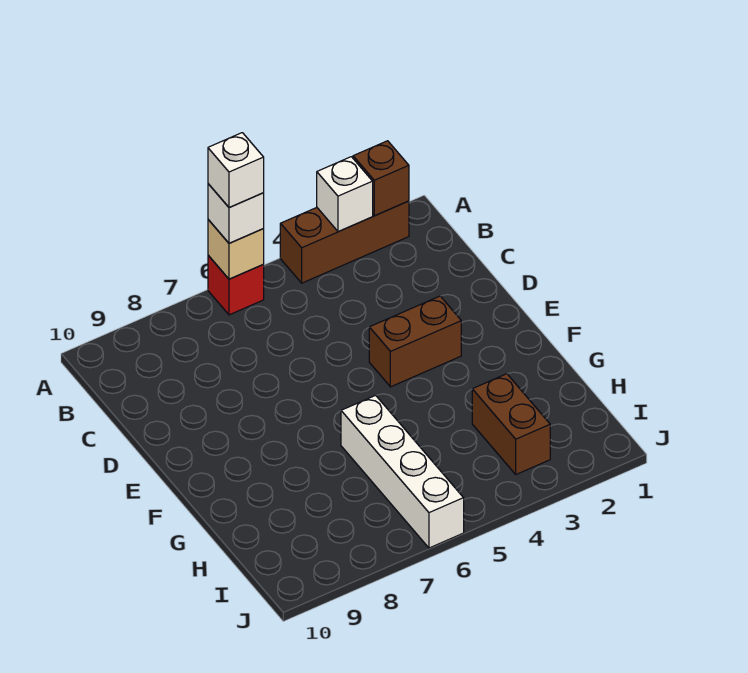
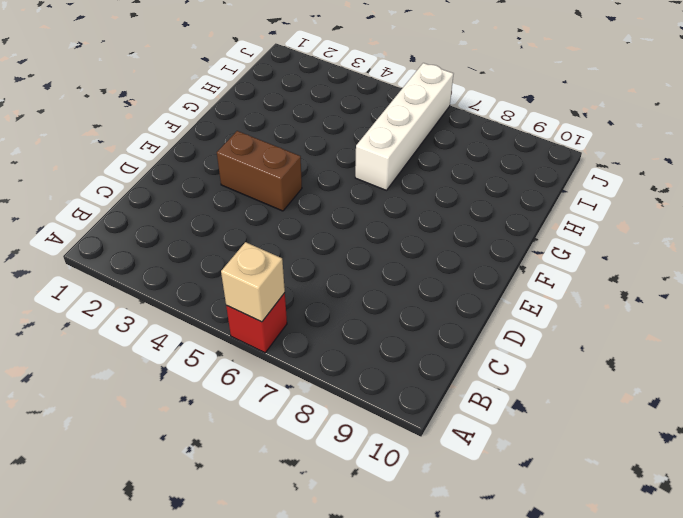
none -> brown brick A2:A4 level 1
none -> brown brick H3:I3 level 1

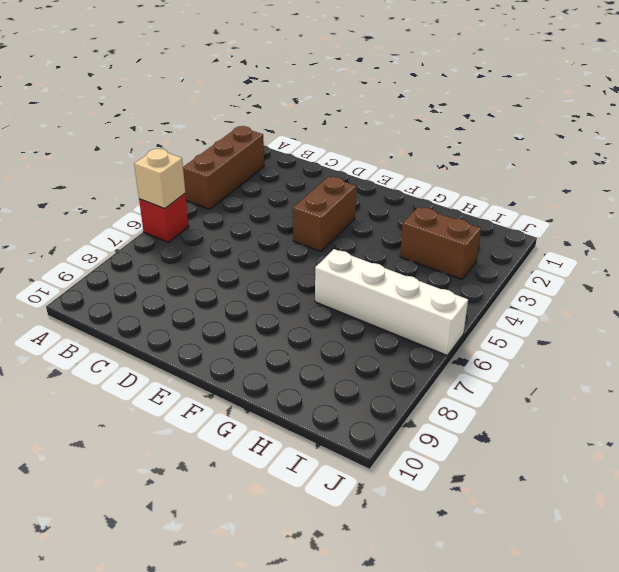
none -> brown brick A2 level 2
none -> white brick A3 level 2

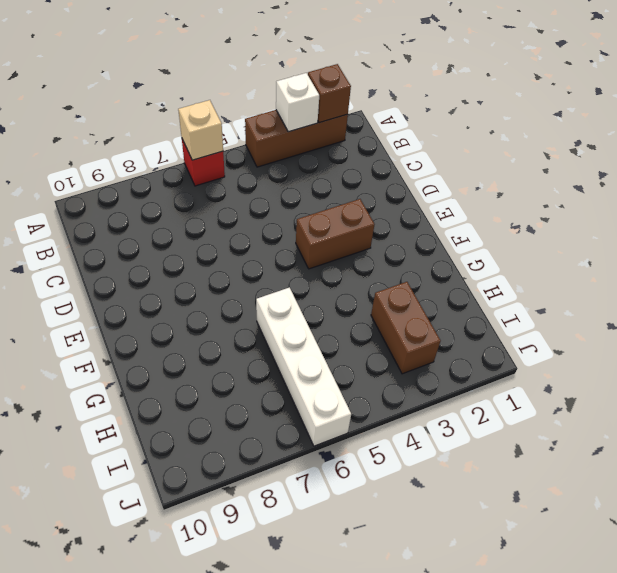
none -> white brick A6 level 3
none -> white brick A6 level 4

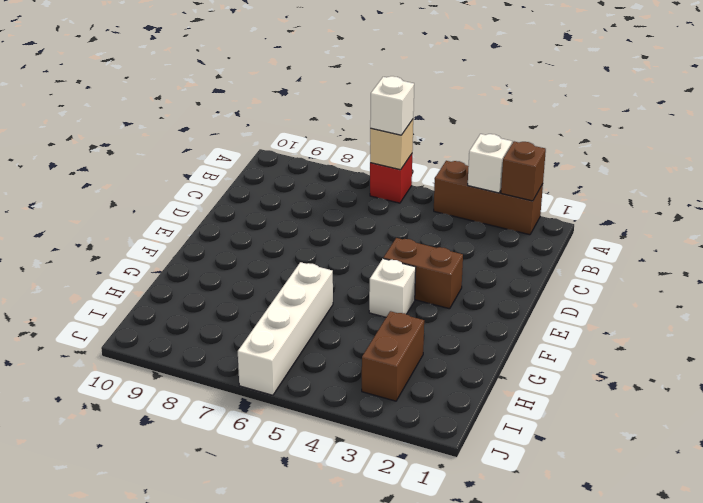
white brick F4 level 1 -> white brick A6 level 4

